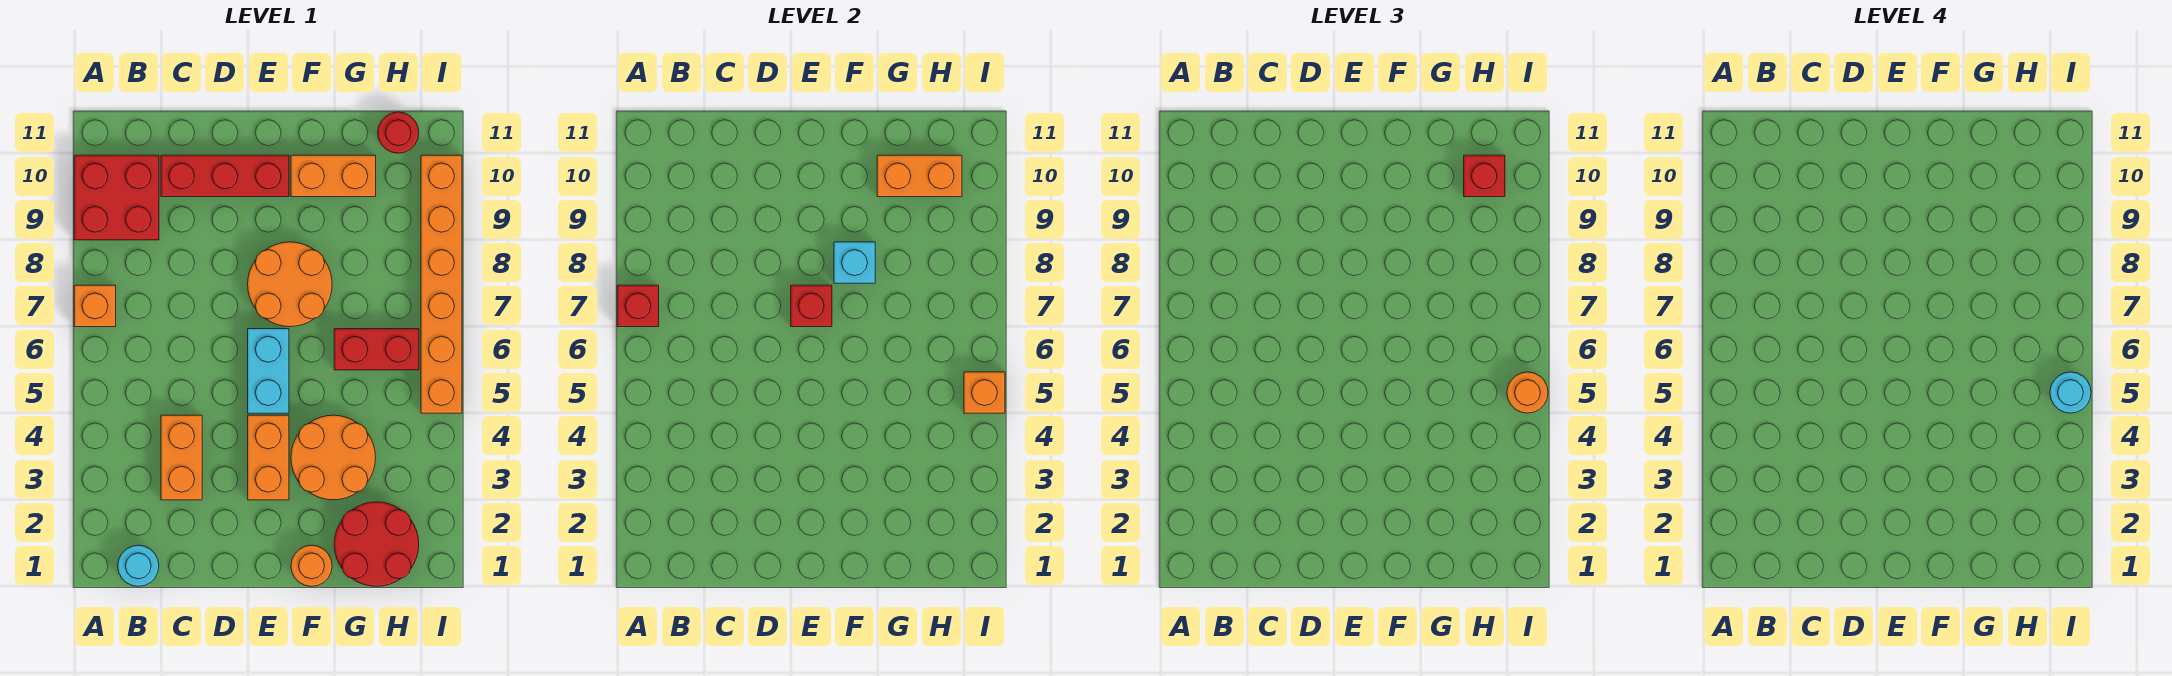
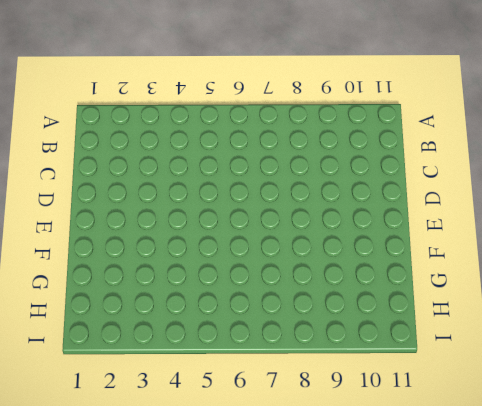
none -> orange brick A7 level 1
none -> red brick A9:B10 level 1
none -> cyan round brick B1 level 1

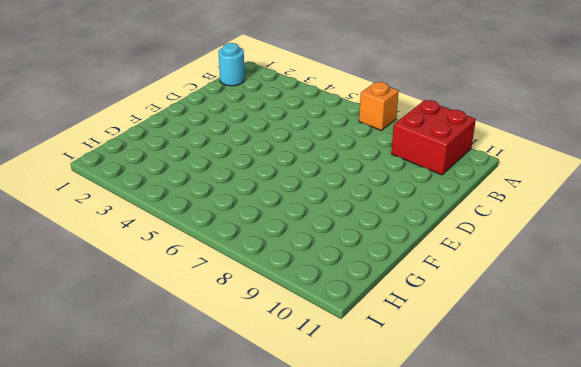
none -> orange brick C3:C4 level 1
none -> red brick C10:E10 level 1
none -> orange brick E3:E4 level 1

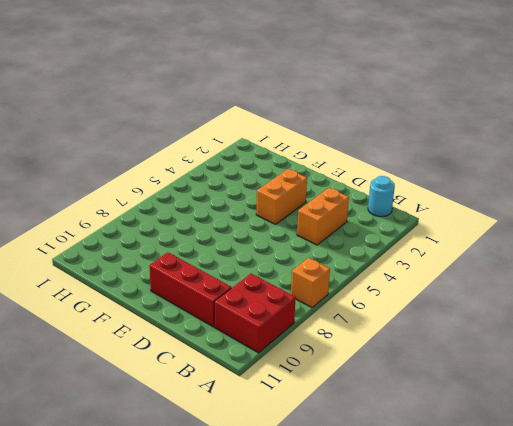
none -> cyan brick E5:E6 level 1
none -> orange round brick E7:F8 level 1
none -> orange round brick F1 level 1

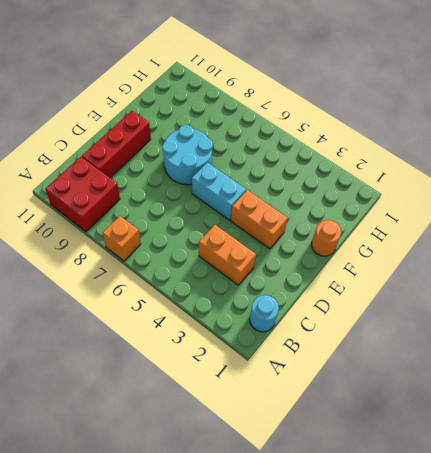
cyan round brick E7:F8 level 1 -> orange round brick E7:F8 level 1
none -> orange round brick F3:G4 level 1
none -> orange brick F10:G10 level 1
none -> red round brick G1:H2 level 1

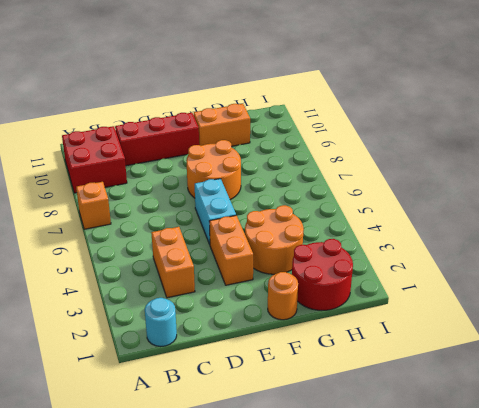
none -> red brick G6:H6 level 1
none -> red round brick H11 level 1
none -> orange brick I5:I10 level 1

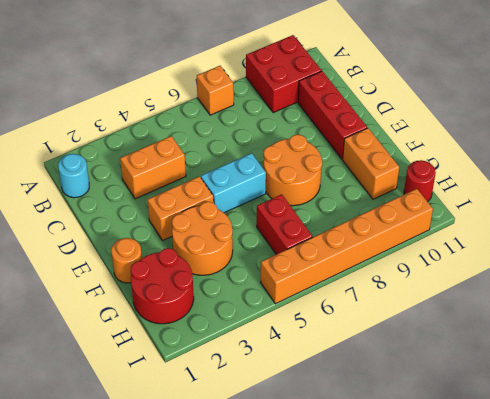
none -> red brick A7 level 2
none -> red brick E7 level 2
none -> cyan brick F8 level 2

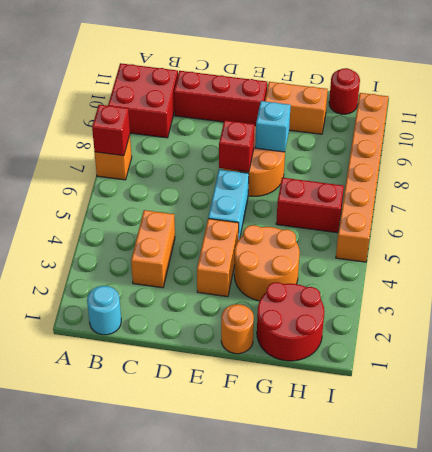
none -> orange brick G10:H10 level 2
none -> orange brick I5 level 2
none -> red brick H10 level 3

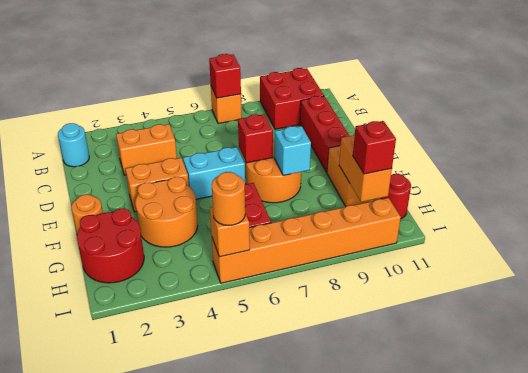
none -> cyan round brick I5 level 4

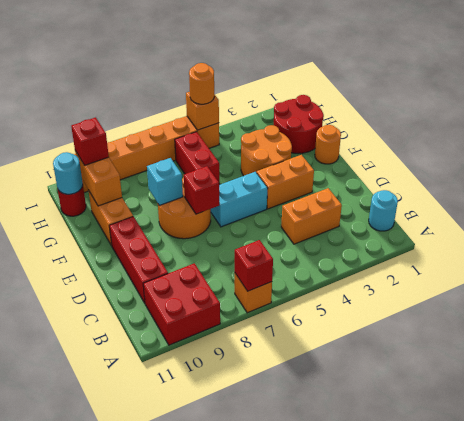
cyan round brick H11 level 2 -> cyan round brick I5 level 4

